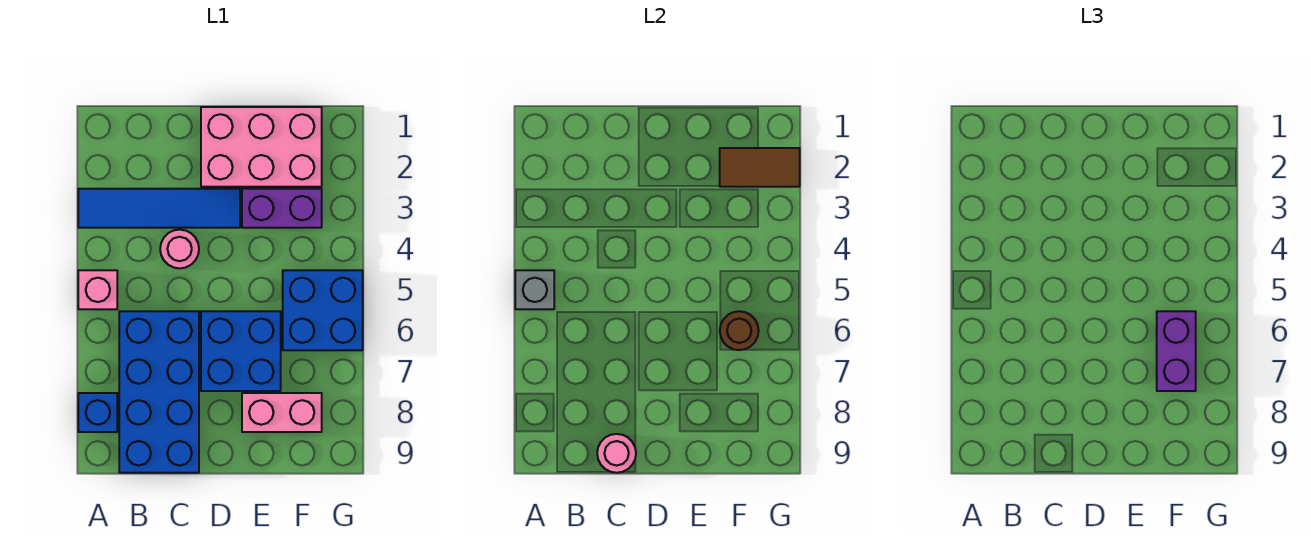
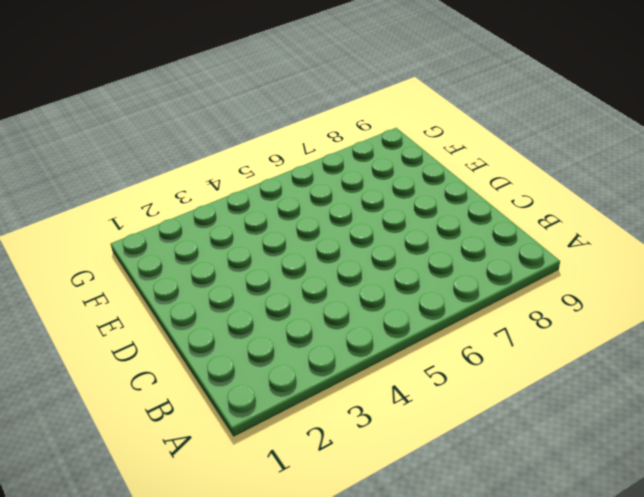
none -> blue tile A3:D3 level 1
none -> pink brick A5 level 1
none -> blue brick A8 level 1

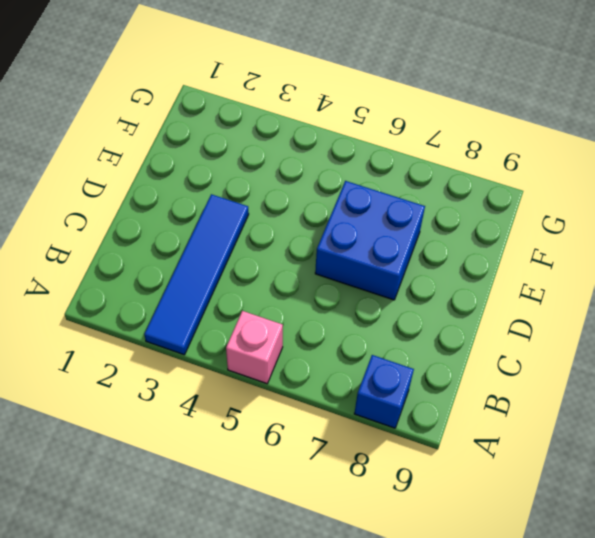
none -> blue brick B6:C9 level 1
none -> pink round brick C4 level 1
none -> pink brick D1:F2 level 1

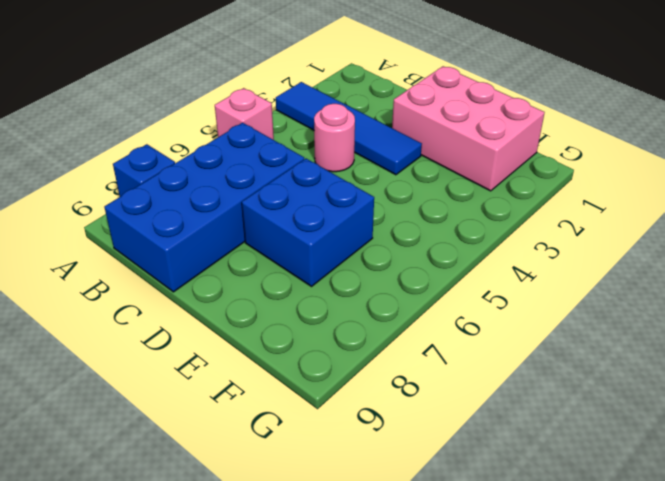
none -> purple brick E3:F3 level 1
none -> pink brick E8:F8 level 1
none -> blue brick F5:G6 level 1

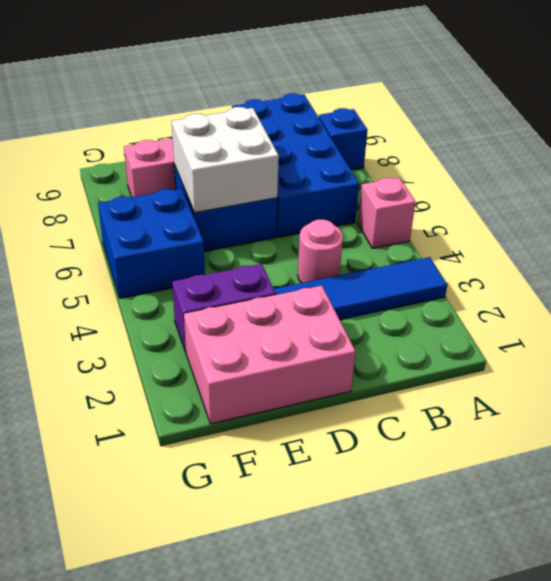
white brick D6:E7 level 2 -> none
none -> grey brick A5 level 2
none -> pink round brick C9 level 2
none -> brown tile F2:G2 level 2

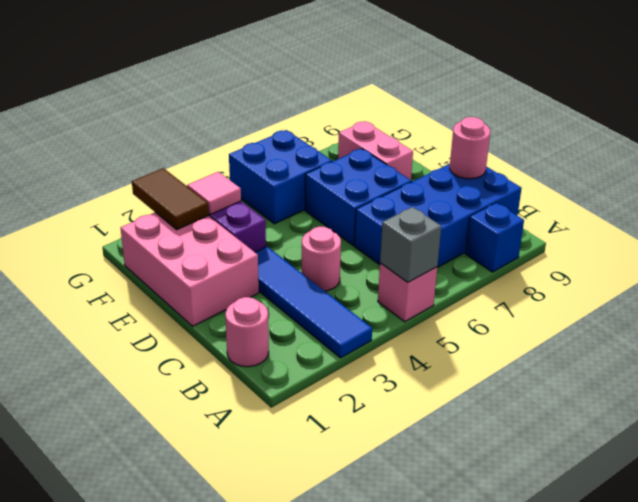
pink round brick B1 level 1 -> none
pink tile F3 level 2 -> none
none -> brown round brick F6 level 2
none -> purple brick F6:F7 level 3

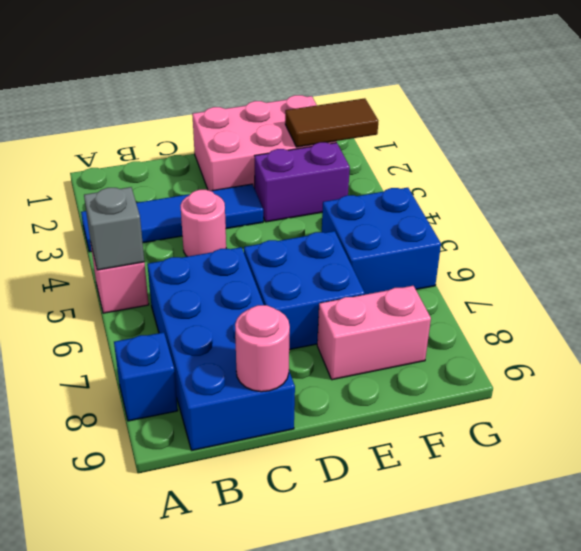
none -> brown round brick F6 level 2
none -> purple brick F6:F7 level 3

